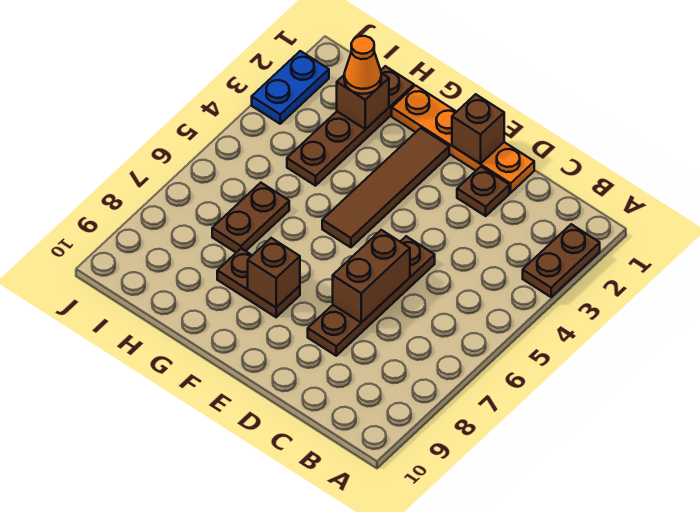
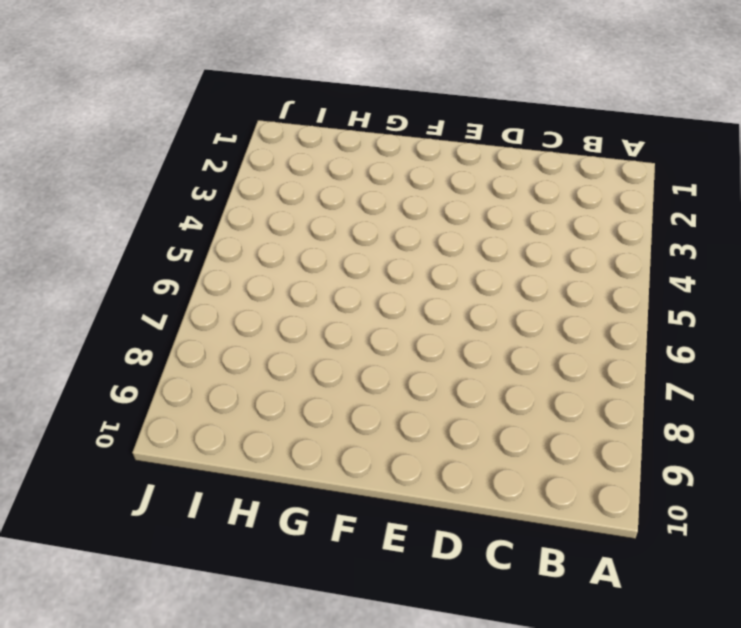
none -> brown plate A2:A3 level 1
none -> orange plate D1:G1 level 1
none -> brown plate D2 level 1

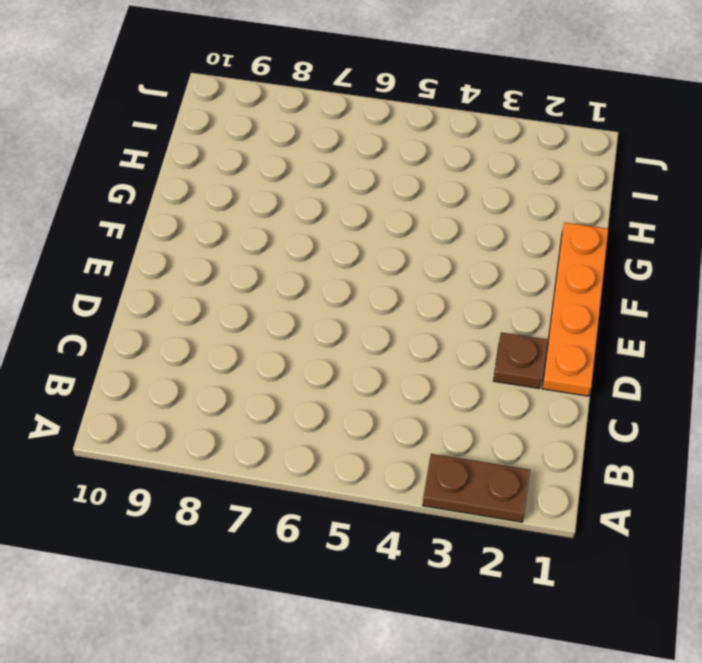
none -> brown plate D5:D8 level 1
none -> brown tile F2:F5 level 1
none -> brown plate F8:G8 level 1

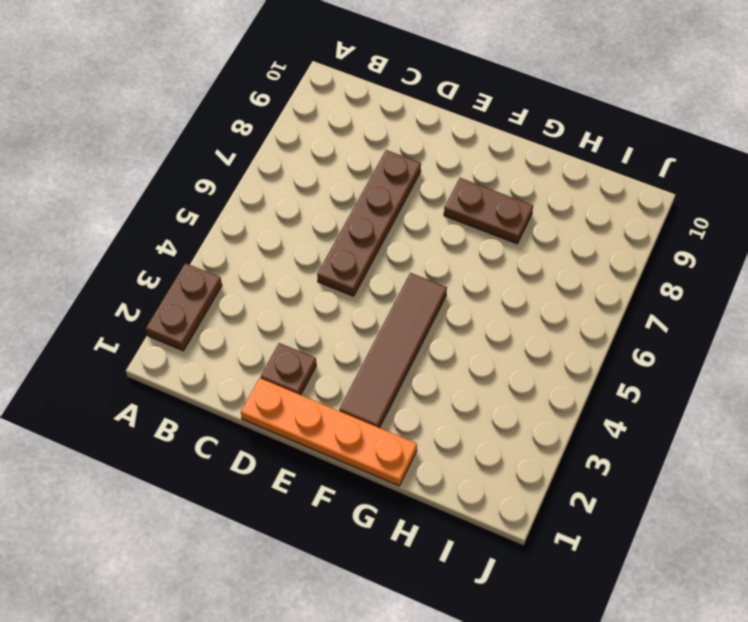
none -> brown plate H1:H4 level 1
none -> brown plate H6:H7 level 1
none -> blue plate J2:J3 level 1

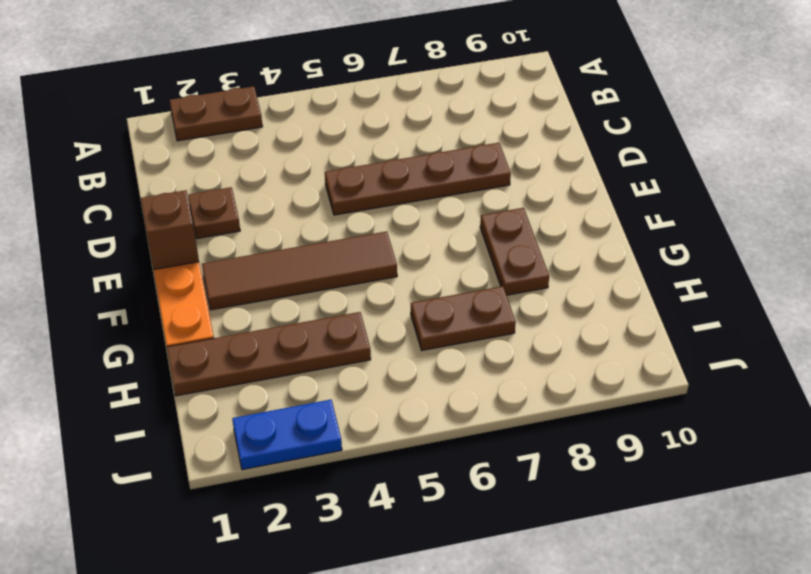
none -> brown brick D6:D7 level 2
none -> brown brick F8 level 2
none -> brown brick H2 level 2

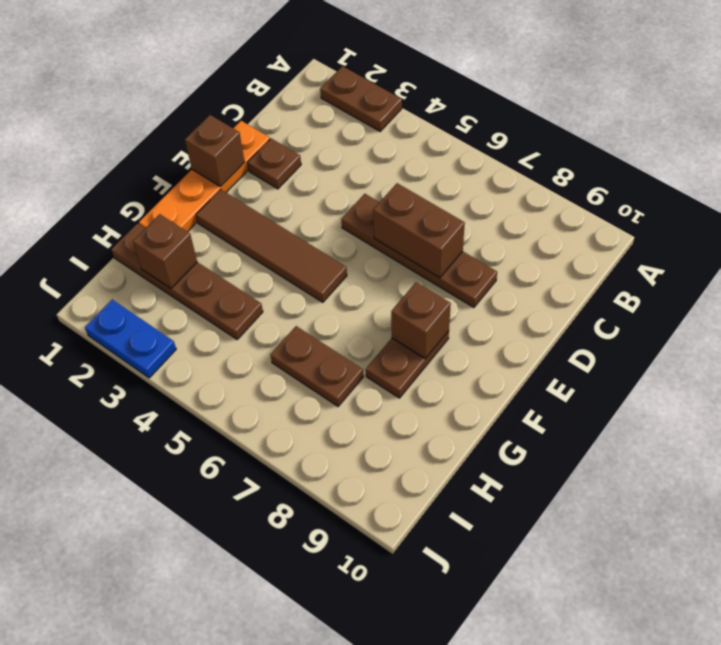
none -> orange cone H2 level 3

